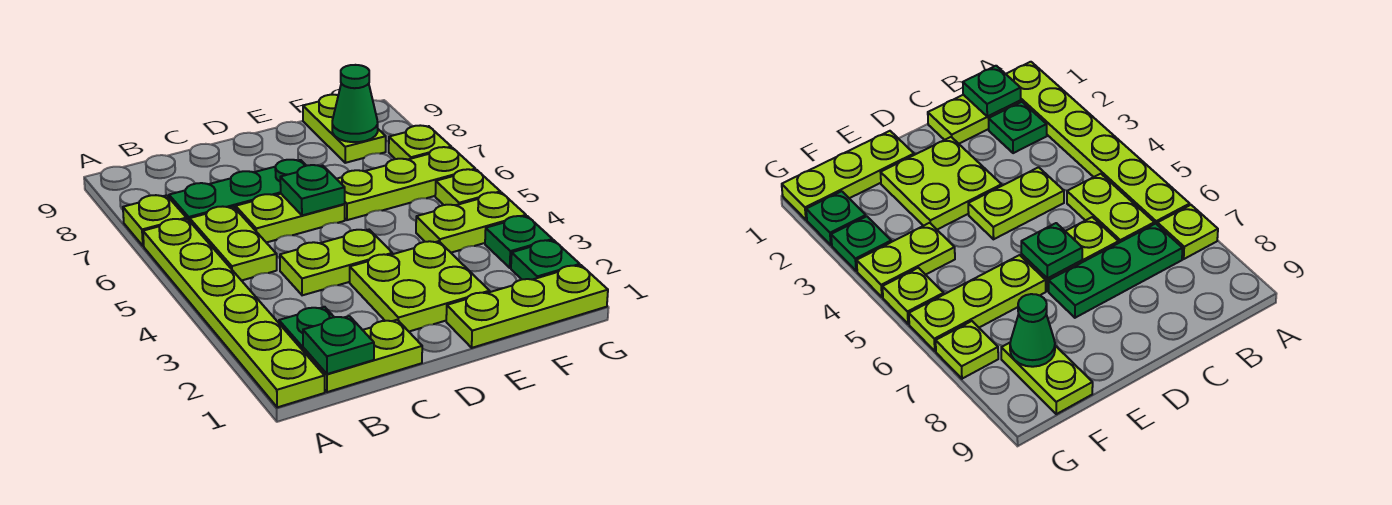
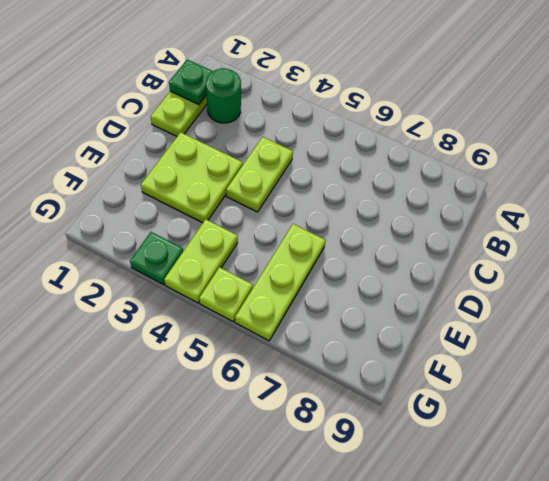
green round brick B2 level 1 -> green plate B2 level 1
none -> lime plate A1:A6 level 1
none -> lime plate A7 level 1
none -> lime plate B5:B6 level 1

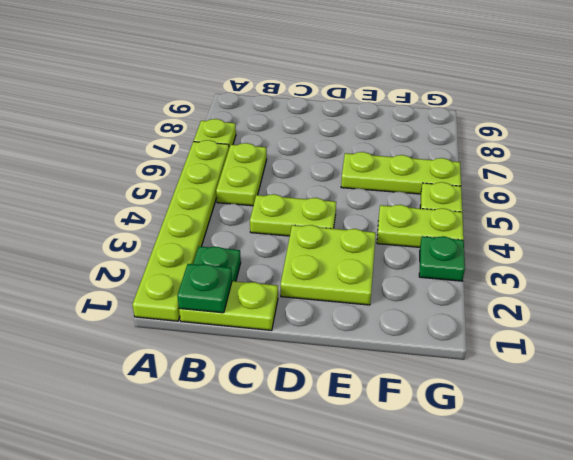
none -> green plate B7:D7 level 1
none -> lime plate C6:D6 level 1
none -> lime plate E1:G1 level 1

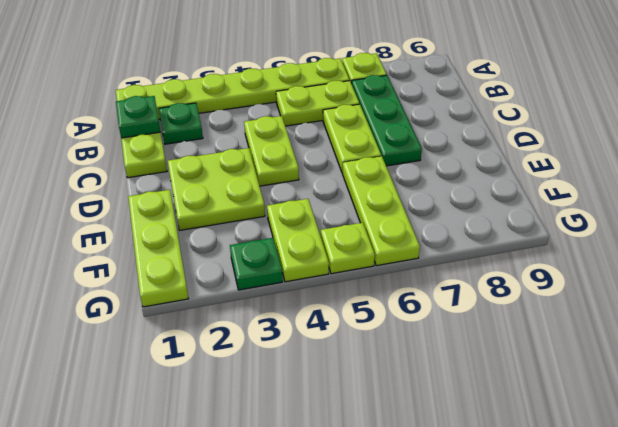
none -> lime plate F8:F9 level 1
none -> green plate G2 level 1
none -> lime plate G7 level 1

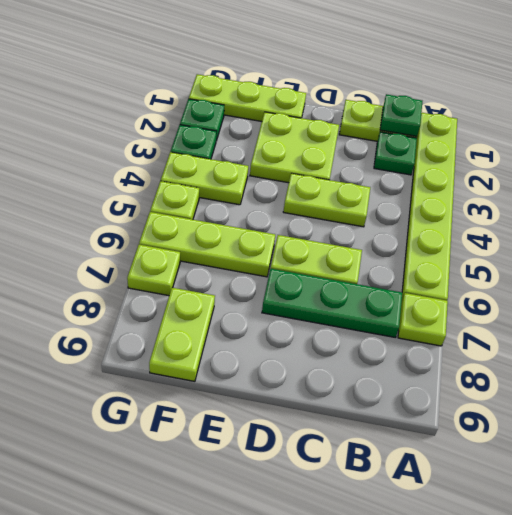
none -> lime plate B5:B6 level 1
none -> green plate D6 level 2
none -> green cone F8 level 2

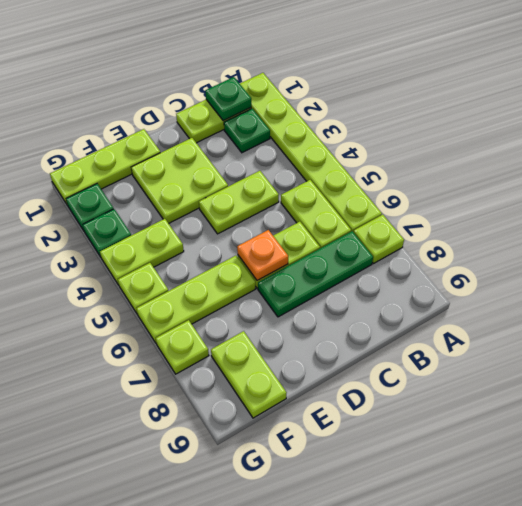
orange plate D6 level 2 -> green plate D6 level 2
none -> green cone F8 level 2

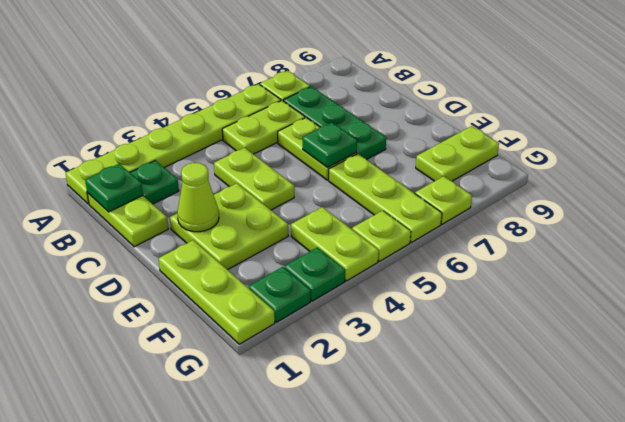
lime cone D2 level 2 -> none
none -> green cone F8 level 2

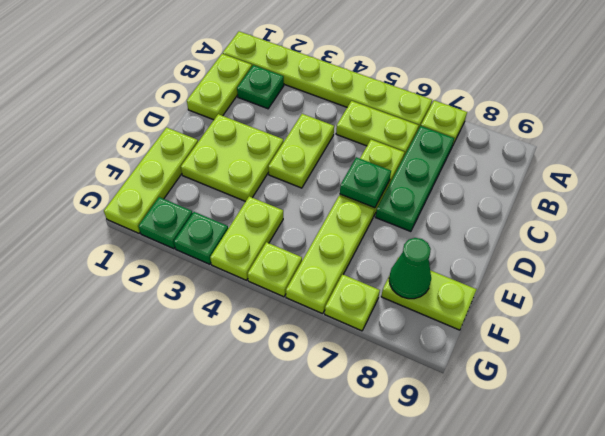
none -> green plate B1 level 2

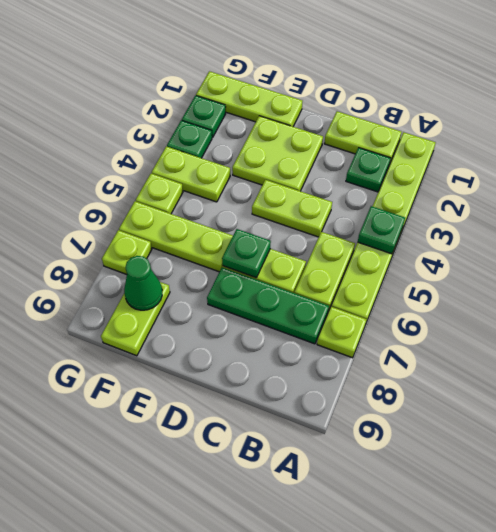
green plate A4 level 2 -> green plate B1 level 2

